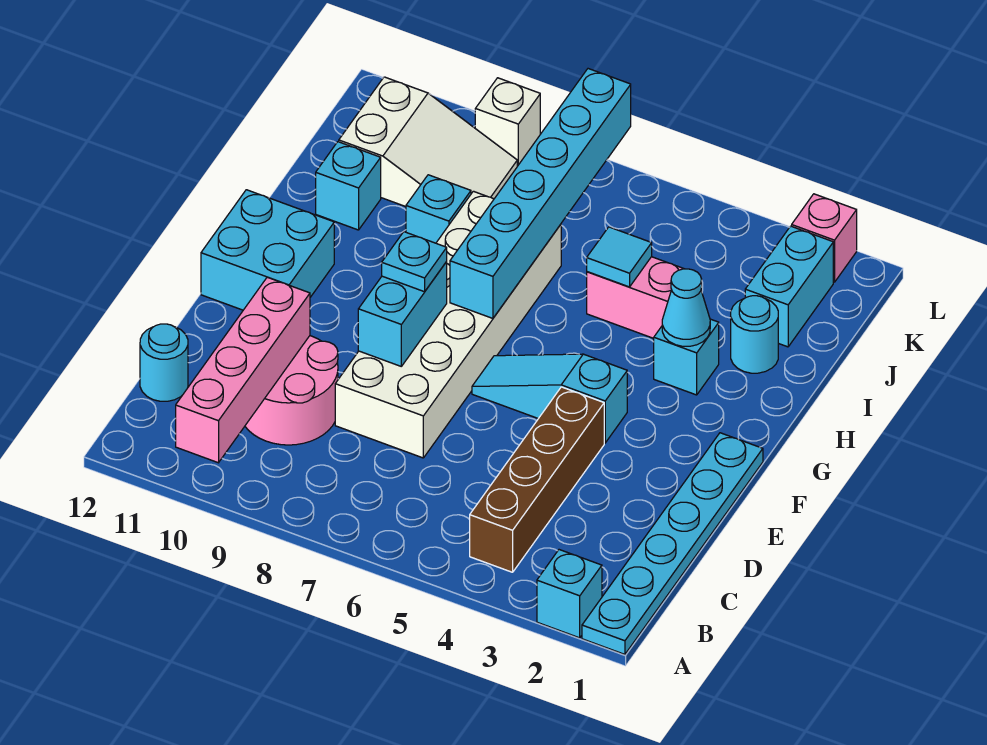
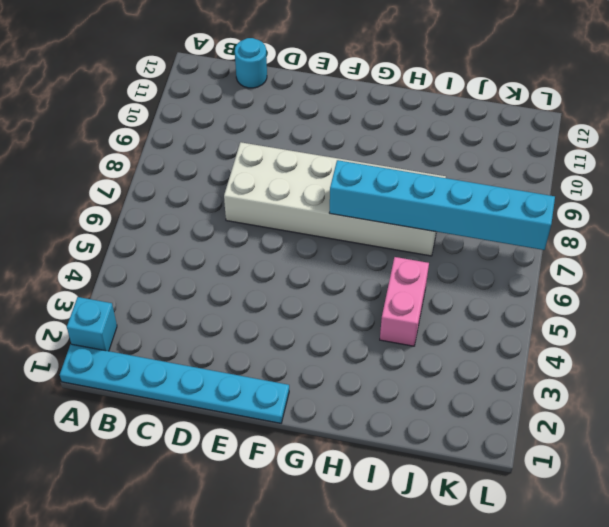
none -> brown brick B4:E4 level 1
none -> pink round brick C9:D10 level 1
none -> cyan slope F4:F6 level 1 top 4

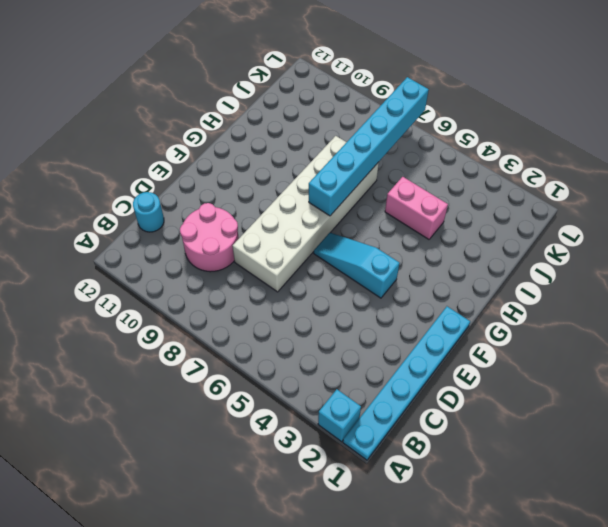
none -> brown brick B4:E4 level 1
none -> cyan brick F11:G12 level 1
none -> cyan brick H3 level 1

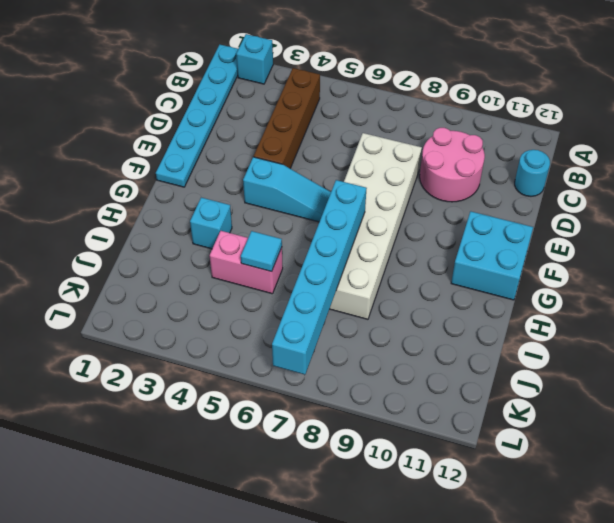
none -> cyan round brick I2 level 1
none -> cyan brick I9 level 1
none -> cyan brick I11 level 1

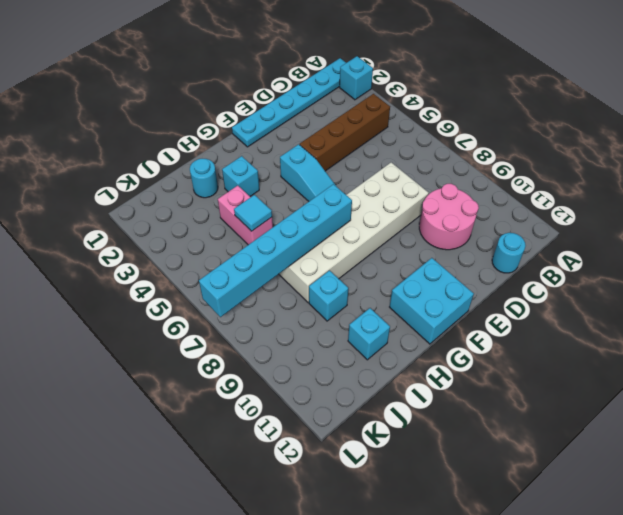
none -> cyan brick J2:K2 level 1
none -> white slope J9:K11 level 1 top 11
none -> pink brick L2 level 1

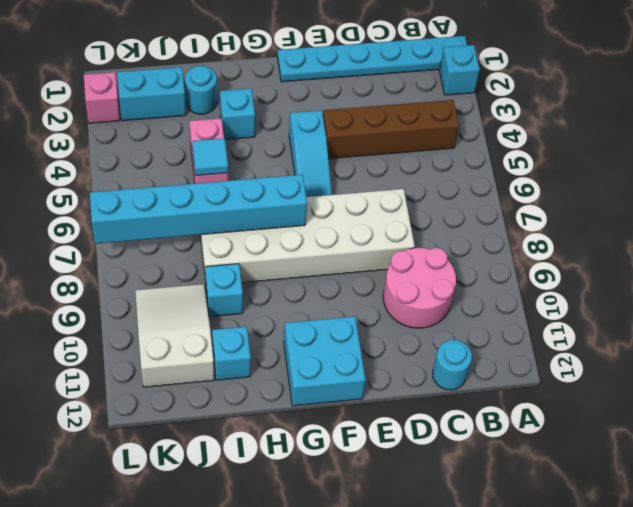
none -> white brick L9 level 1
none -> pink brick A10:D10 level 2
none -> cyan brick E8:F8 level 2

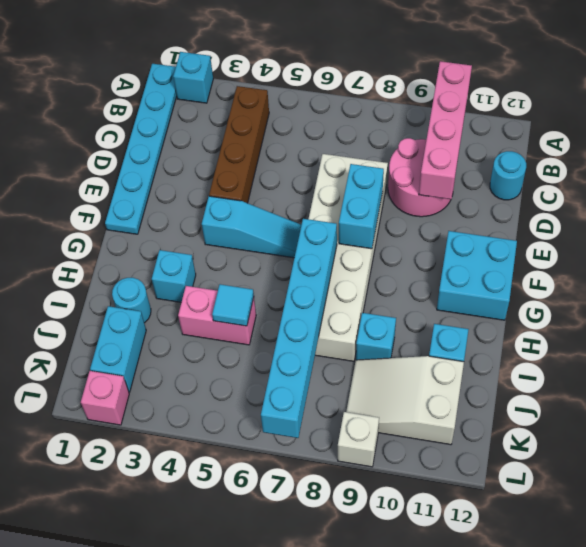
none -> cyan cone H3 level 2
none -> cyan plate F8 level 3

